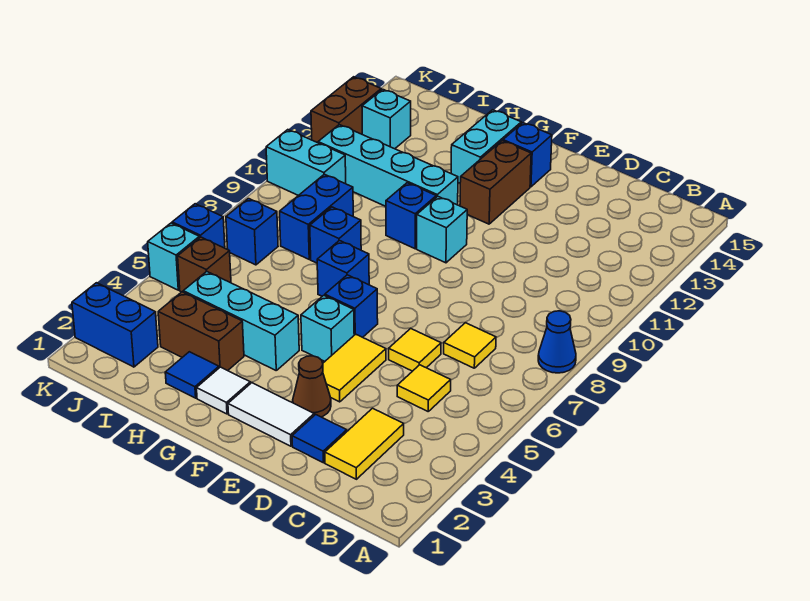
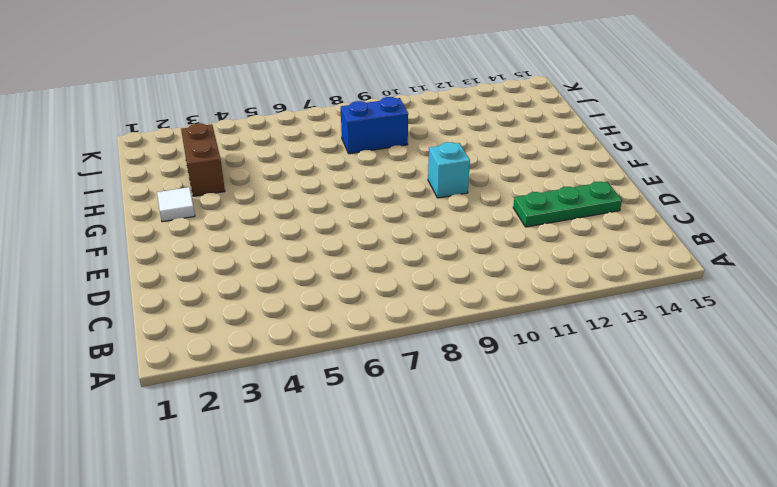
green plate D12:D14 level 1 -> none
none -> blue cone A8 level 1
none -> yellow tile C2:C3 level 1
none -> yellow tile C5 level 1
none -> yellow tile C7 level 1

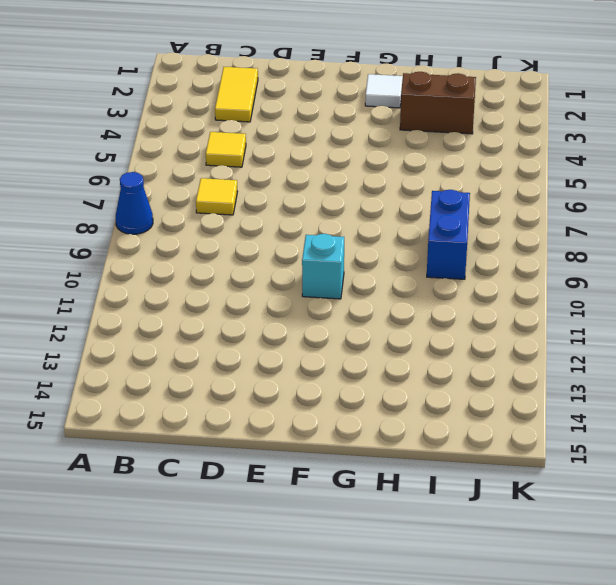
none -> blue tile D2 level 1
none -> yellow tile D6 level 1
none -> white tile E2:F2 level 1
none -> brown cone E3 level 1

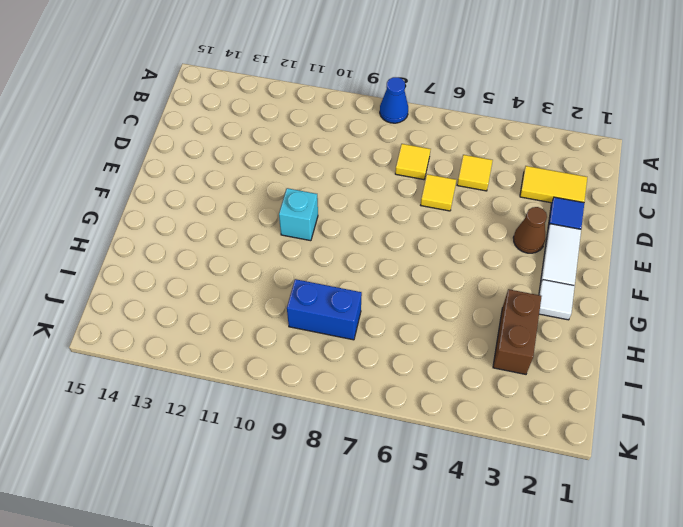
none -> yellow tile E4:E5 level 1
none -> cyan brick F5 level 1
none -> blue brick F6 level 1
none -> brown brick F12:F13 level 1

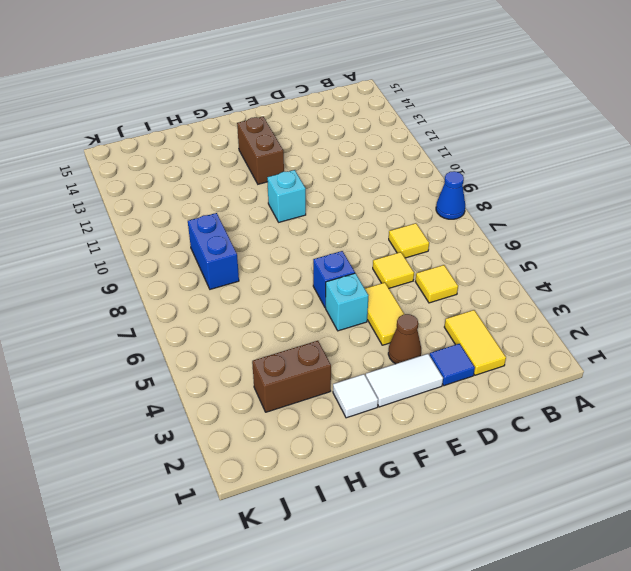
none -> blue brick F14 level 1
none -> cyan brick G4:I4 level 1
none -> blue brick G7 level 1
none -> blue brick G10 level 1

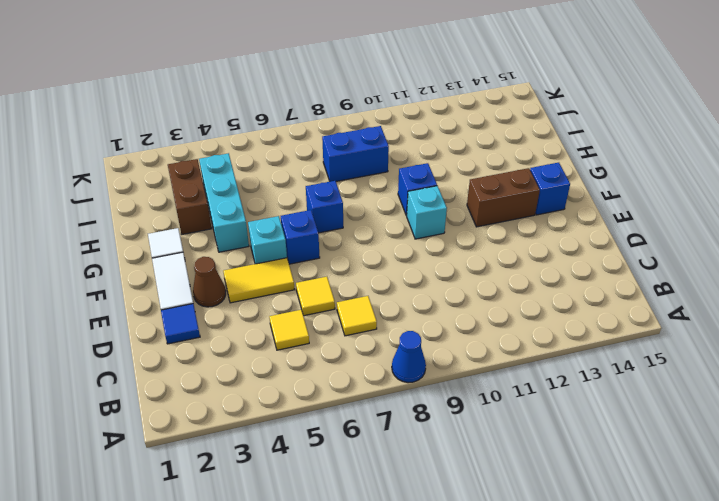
none -> yellow tile C2:C3 level 1
none -> cyan brick G11:J11 level 1
none -> cyan brick G13:G14 level 1
none -> blue tile H2 level 1

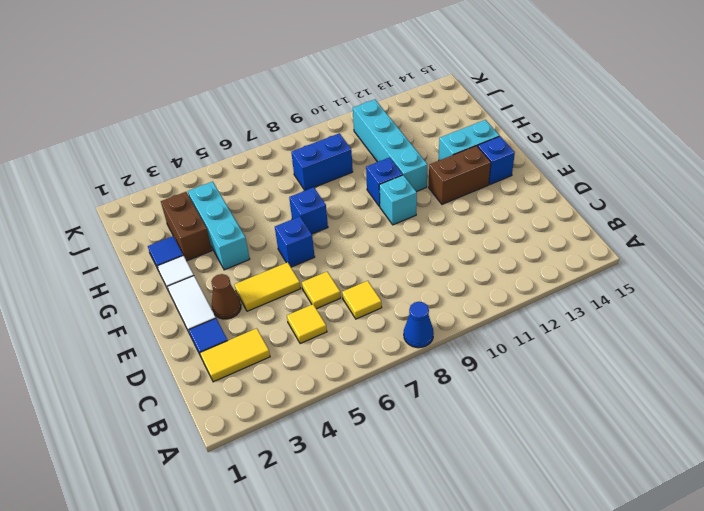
none -> cyan brick F5 level 1
none -> blue brick H8 level 1
none -> blue brick J2:K2 level 1
none -> brown brick J5 level 1

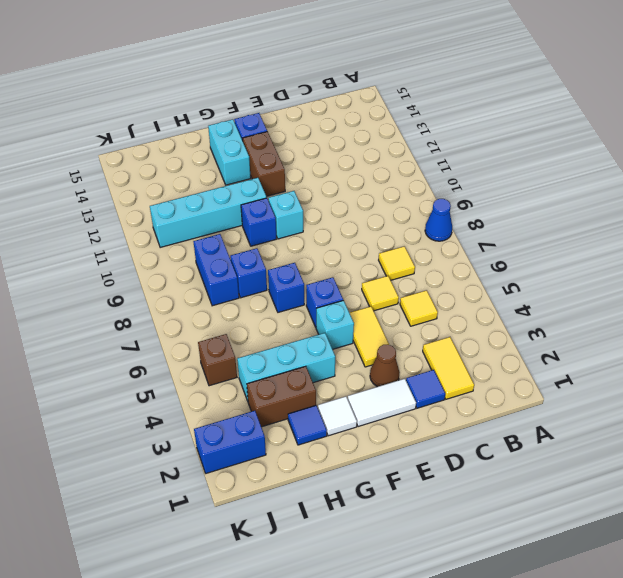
none -> blue brick J7 level 1
none -> cyan brick J10:K10 level 1
none -> cyan brick J13 level 1
none -> cyan brick K5 level 1

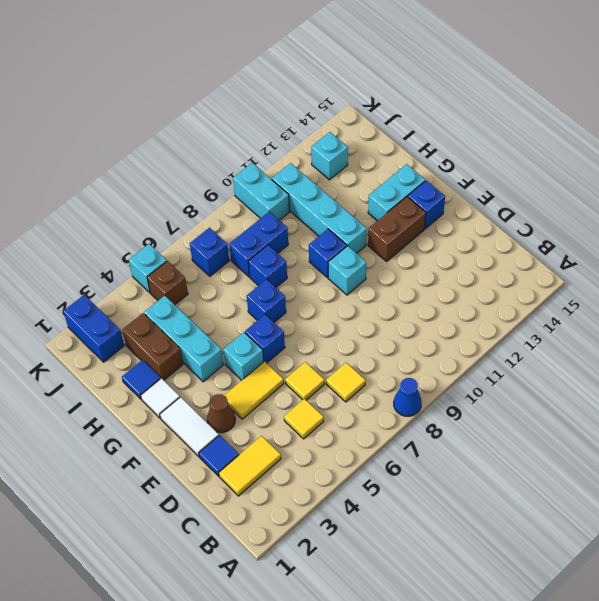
none -> blue brick K6 level 1
none -> brown brick K12:K13 level 1

